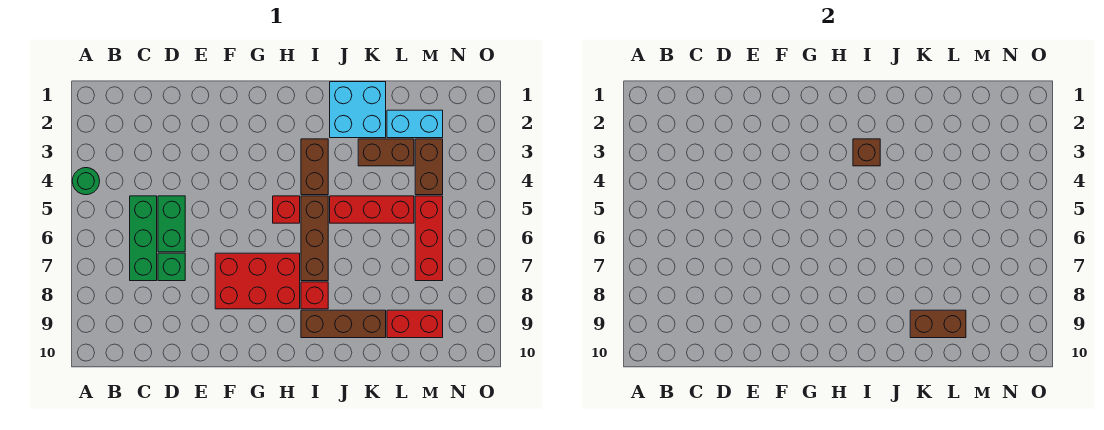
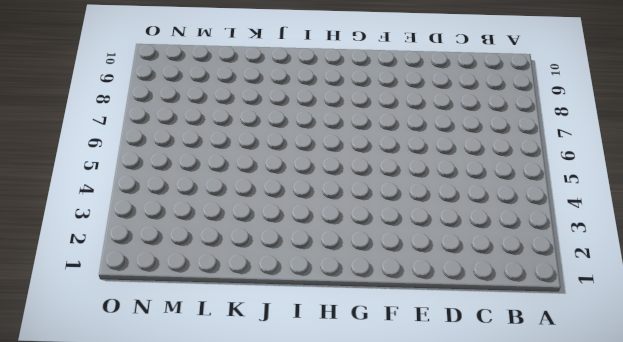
none -> green round brick A4 level 1
none -> green brick C5:C7 level 1
none -> green brick D5:D6 level 1

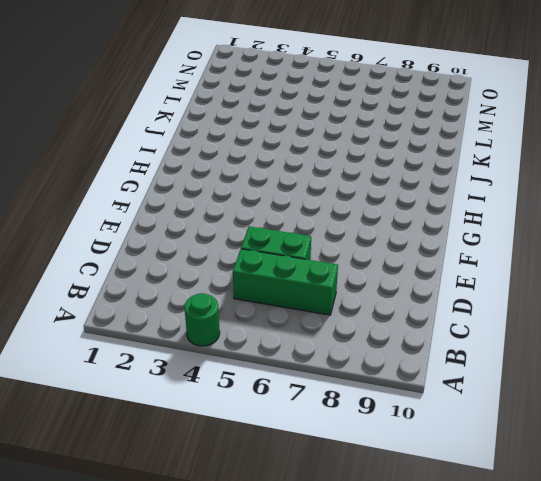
none -> green brick D7 level 1
none -> red brick F7:H8 level 1
none -> red brick H5 level 1

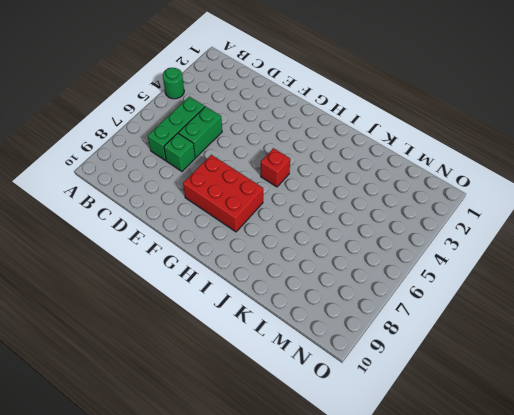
none -> brown brick I3:I4 level 1
none -> brown brick I5:I7 level 1
none -> red brick I8 level 1

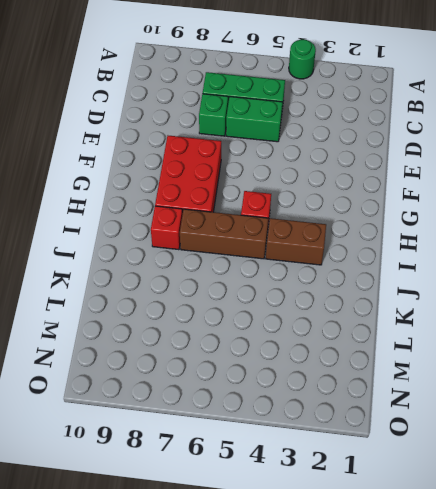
none -> brown brick I9:K9 level 1
none -> cyan brick J1:K2 level 1
none -> red brick J5:L5 level 1

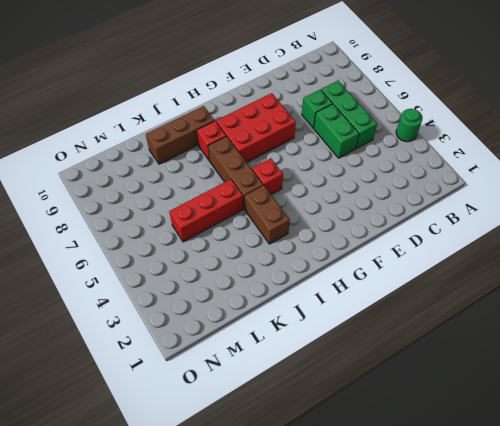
none -> cyan brick J1:K2 level 1
none -> brown brick K3:L3 level 1
none -> cyan brick L2:M2 level 1

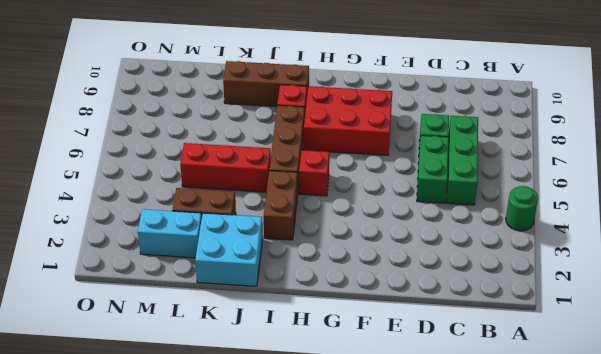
none -> red brick L9:M9 level 1
none -> brown brick M3:M4 level 1
none -> red brick M5:M7 level 1

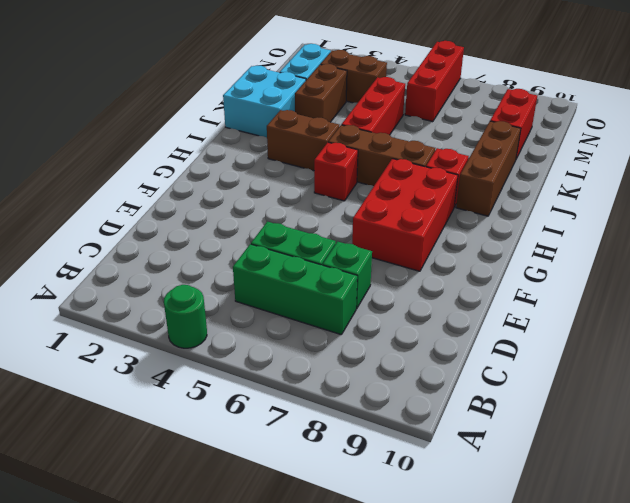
red brick M6:O6 level 1 -> red brick M5:M7 level 1
none -> brown brick I3 level 2
none -> brown brick K9:L9 level 2

